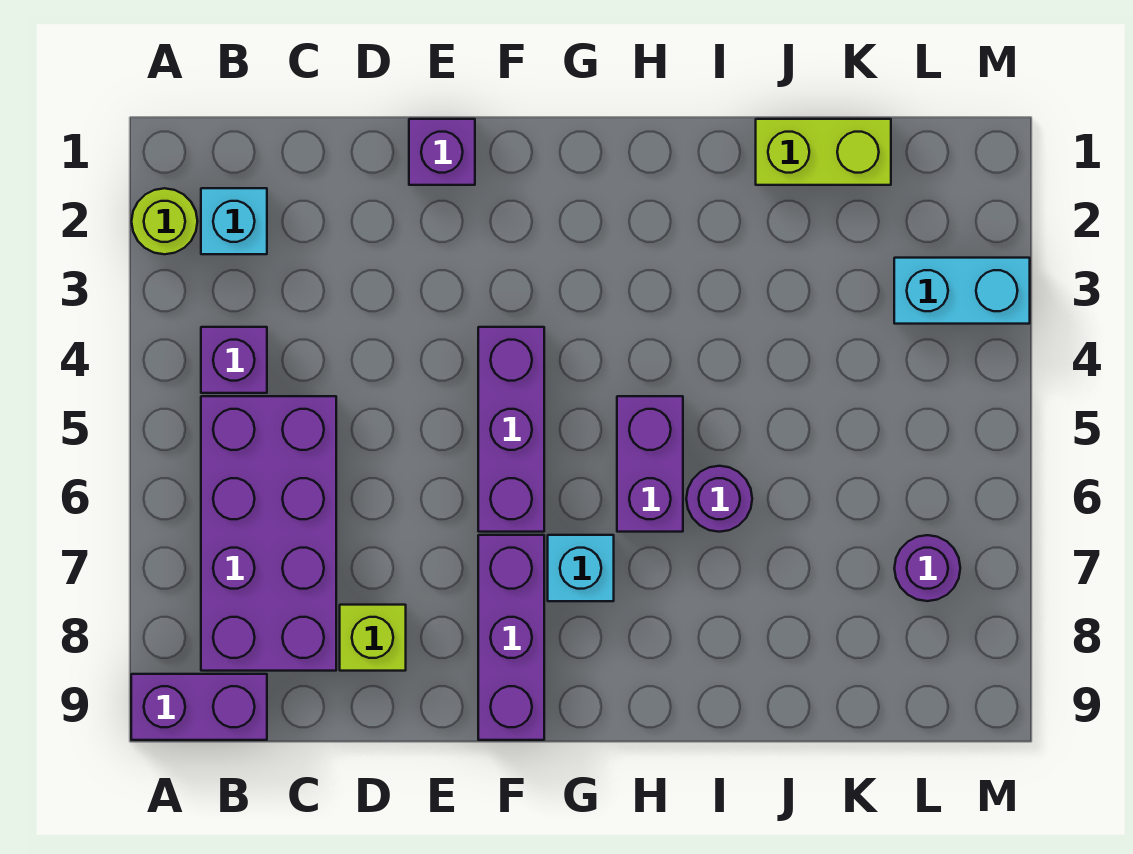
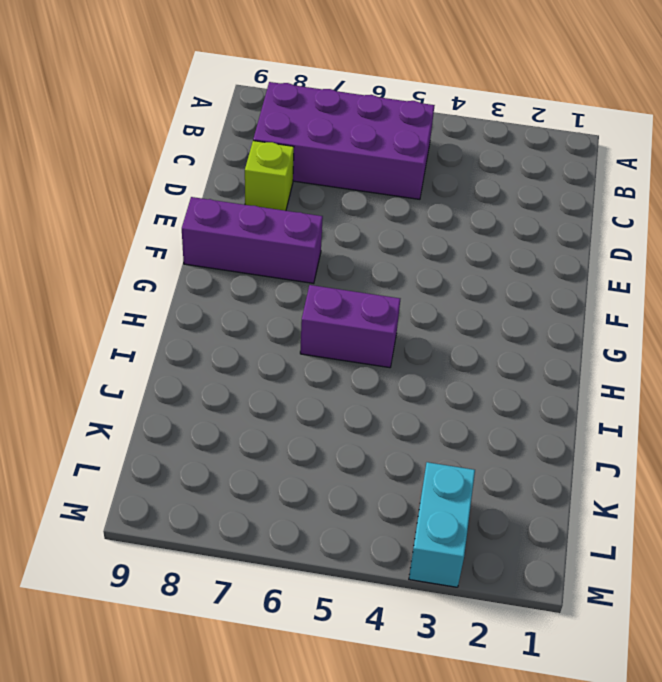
none -> lime round brick A2 level 1
none -> purple brick A9:B9 level 1
none -> cyan brick B2 level 1

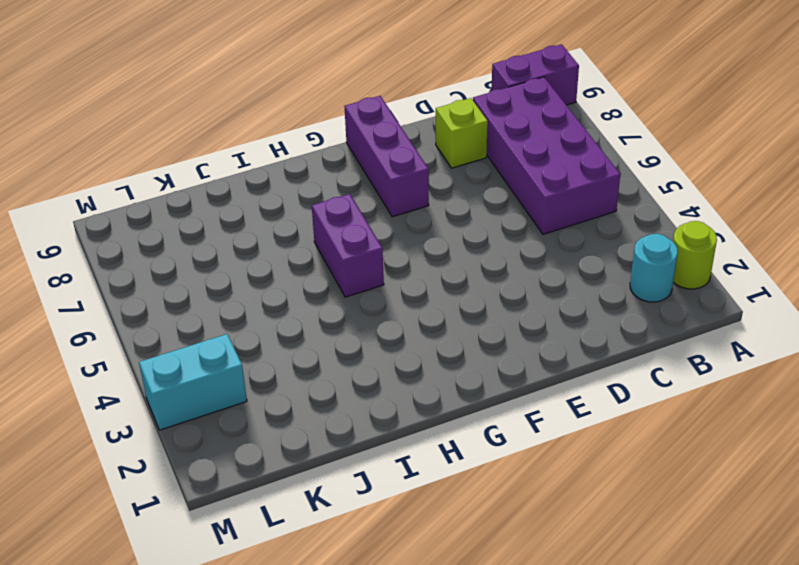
cyan round brick B2 level 1 -> cyan brick B2 level 1
none -> purple brick B4 level 1
none -> purple brick E1 level 1
none -> purple brick F4:F6 level 1

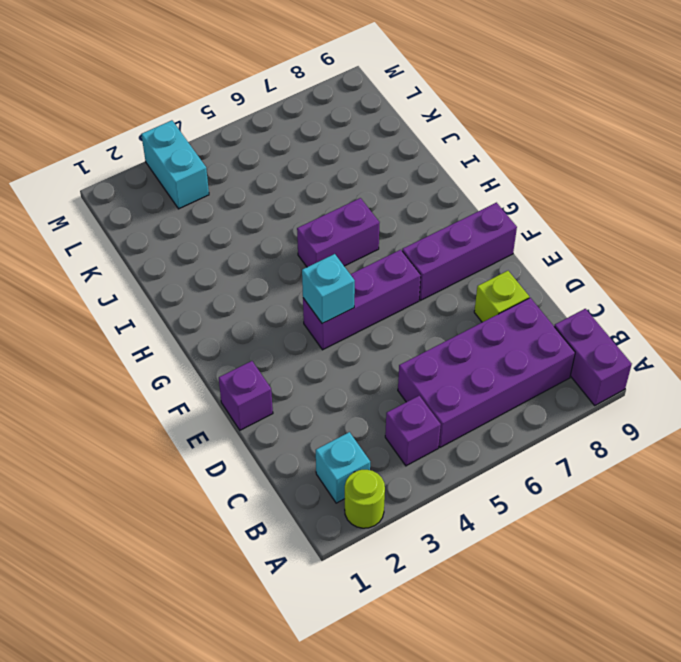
cyan brick F4 level 2 -> cyan brick G7 level 1
none -> purple round brick I6 level 1
none -> lime brick J1:K1 level 1
none -> purple round brick L7 level 1

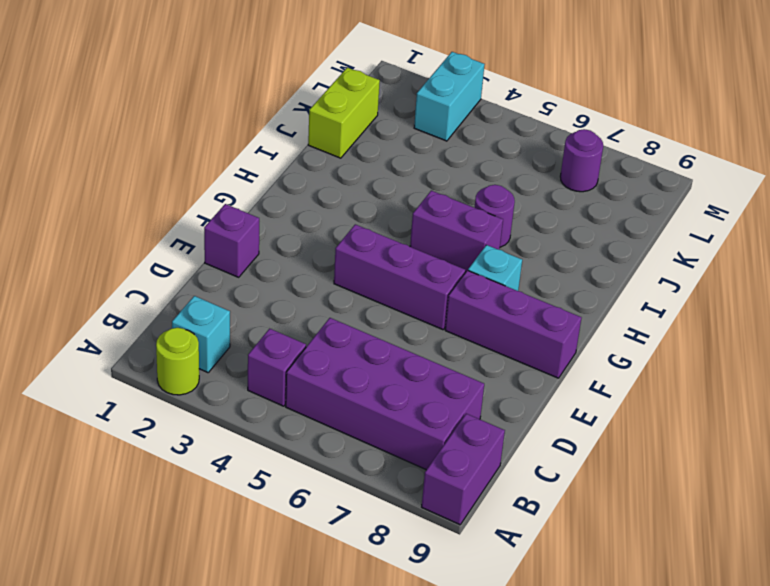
none -> lime brick D8 level 1

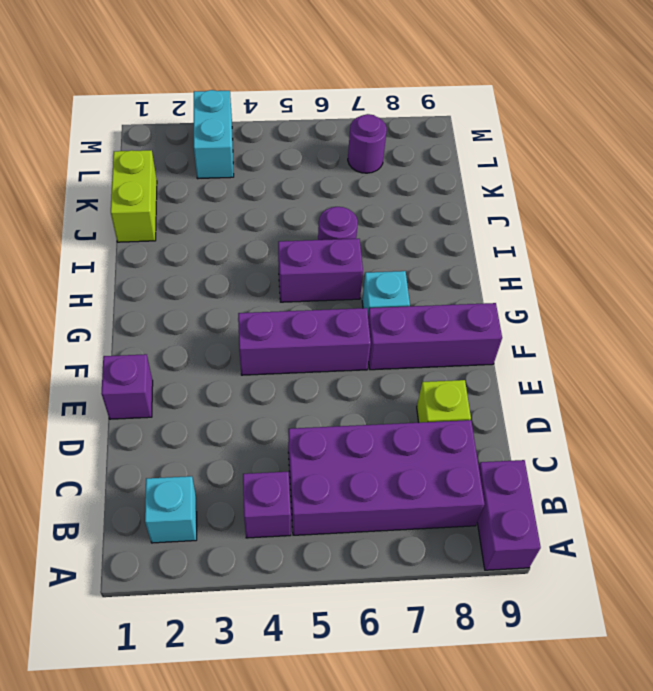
none -> lime round brick A2 level 1

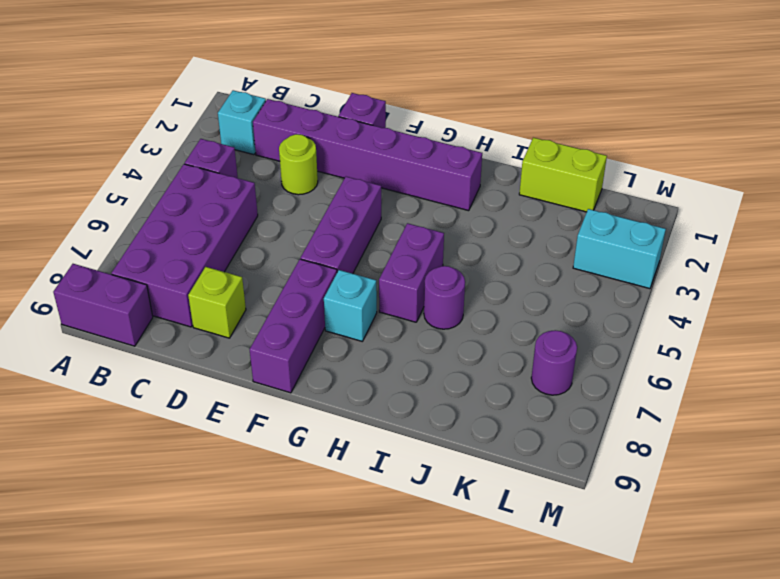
purple brick C2:H2 level 1 -> none
lime round brick D3 level 1 -> lime round brick A2 level 1

